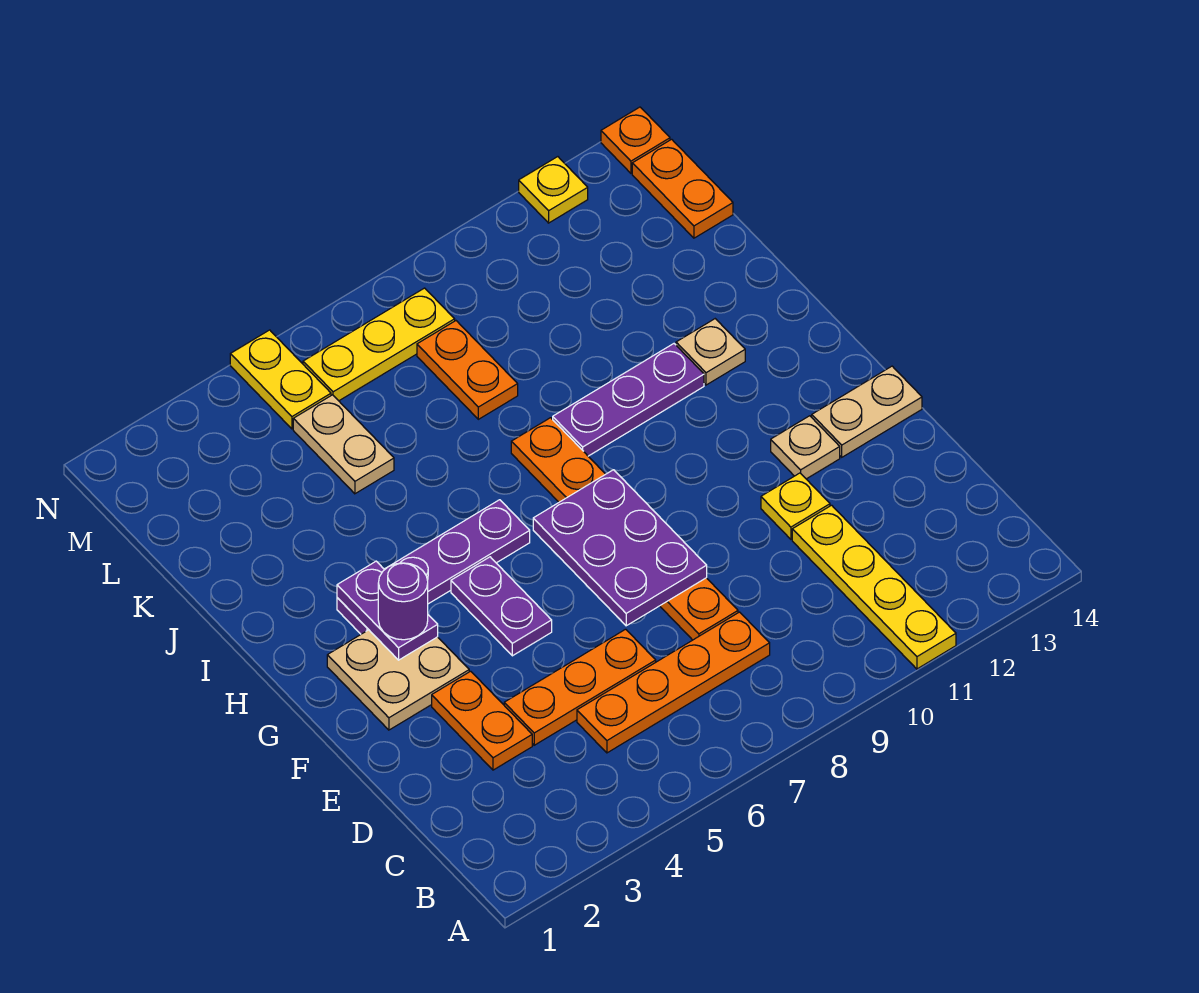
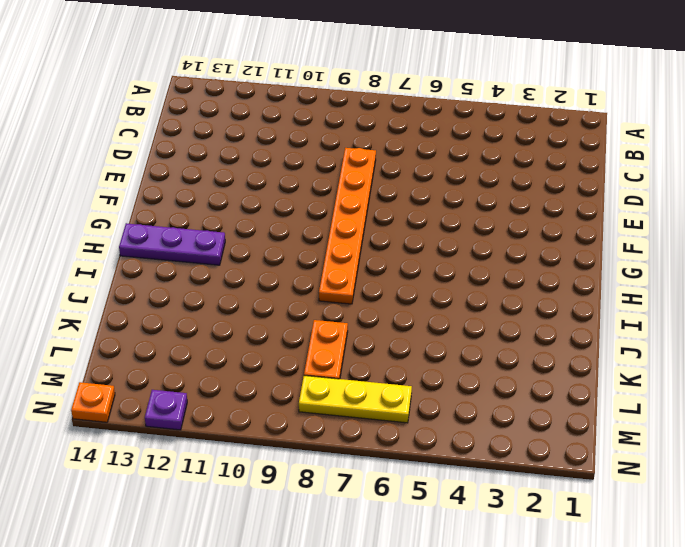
purple plate H12:H14 level 1 -> purple plate I9:I11 level 1
purple plate N12 level 1 -> yellow plate N12 level 1
none -> yellow plate A11:D11 level 1
none -> orange plate C5:C8 level 1
none -> orange plate D3:E3 level 1

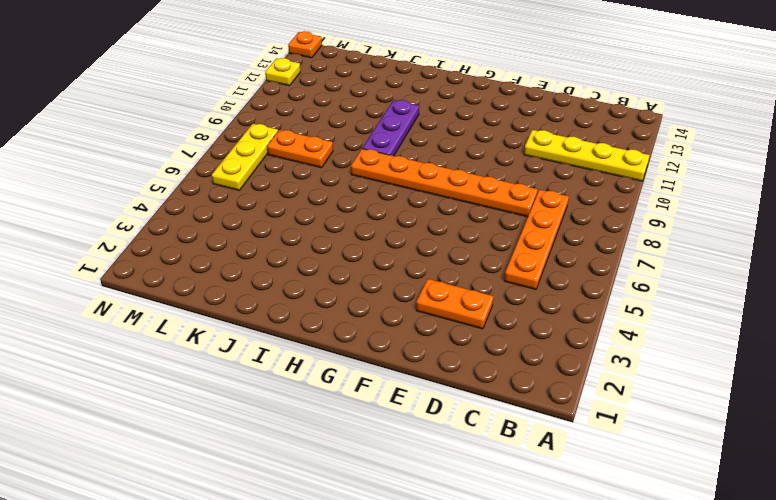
none -> orange plate D4:D6 level 1
none -> yellow plate E11 level 1
none -> tan plate F2:G3 level 1

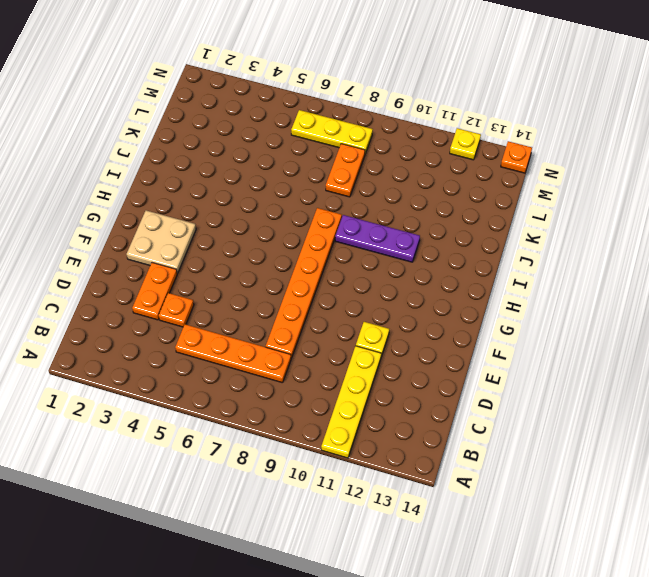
orange plate D4 level 1 -> orange plate D4:D6 level 1
none -> purple plate F5:G5 level 1
none -> tan plate F12 level 1
none -> tan plate F13:F14 level 1

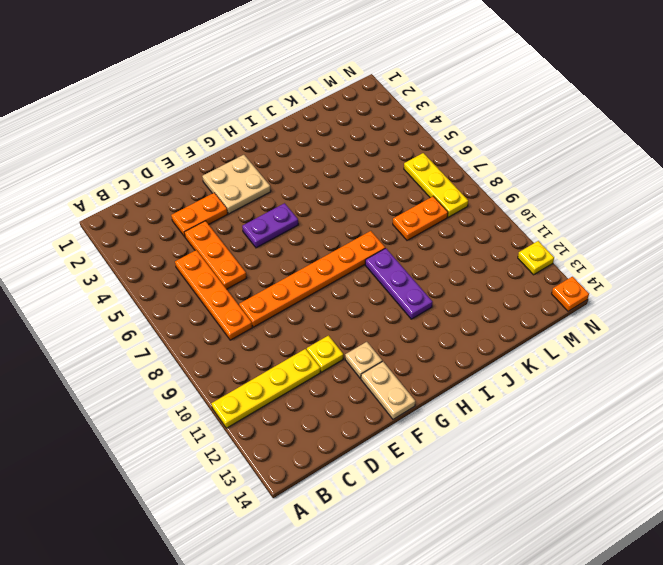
none -> purple plate H3:H6 level 1
none -> tan plate I12 level 1
none -> tan plate K5:L5 level 1

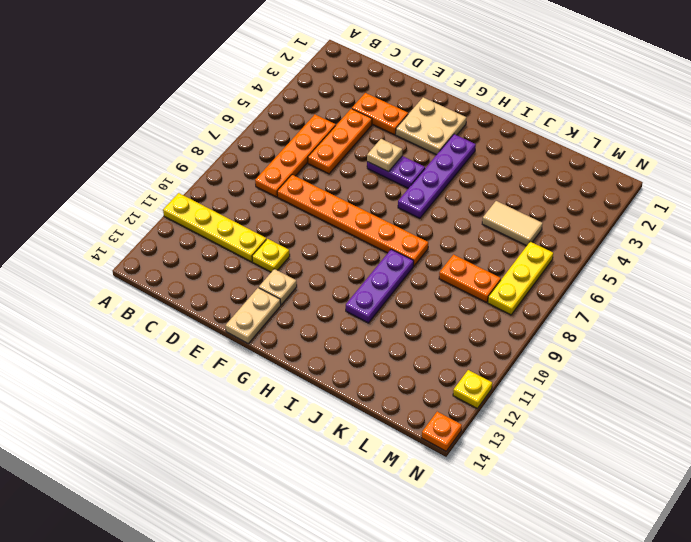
tan plate F5 level 2 -> tan plate I12 level 1
tan tile K5:L5 level 1 -> tan plate K5:L5 level 1
none -> orange plate L14:M14 level 1
none -> yellow plate M5:N5 level 1
none -> purple plate E7:G8 level 2

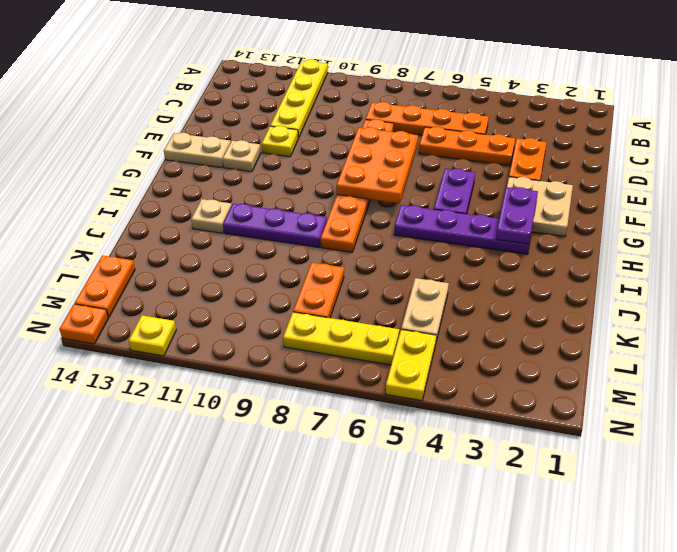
orange plate E7:G8 level 2 -> purple plate E7:G8 level 2
none -> purple round brick G3 level 3

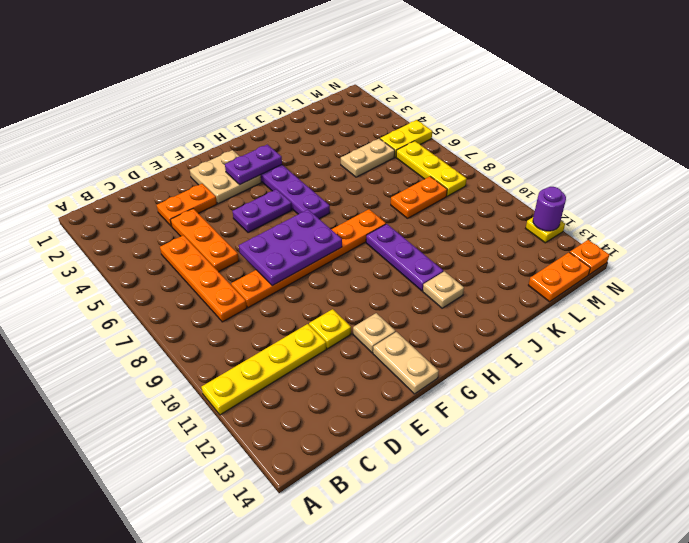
purple round brick N12 level 2 -> purple round brick G3 level 3

